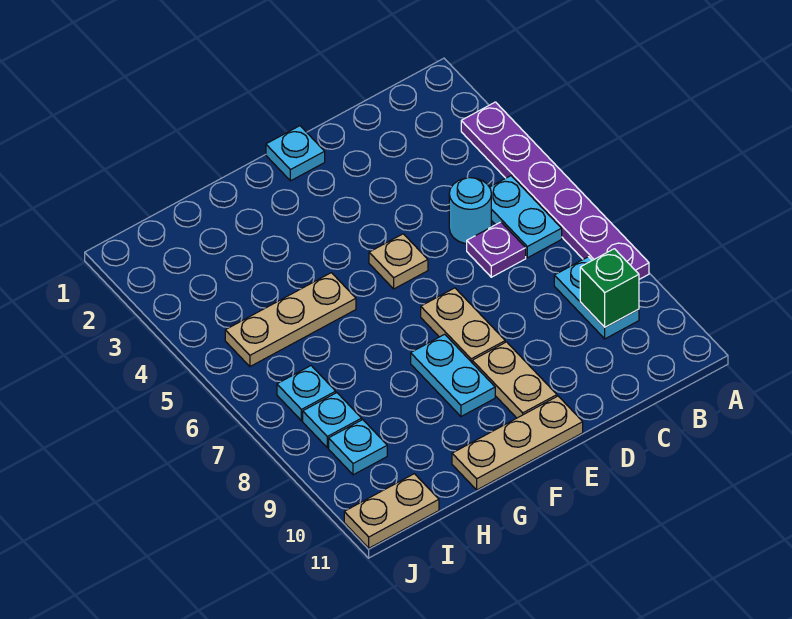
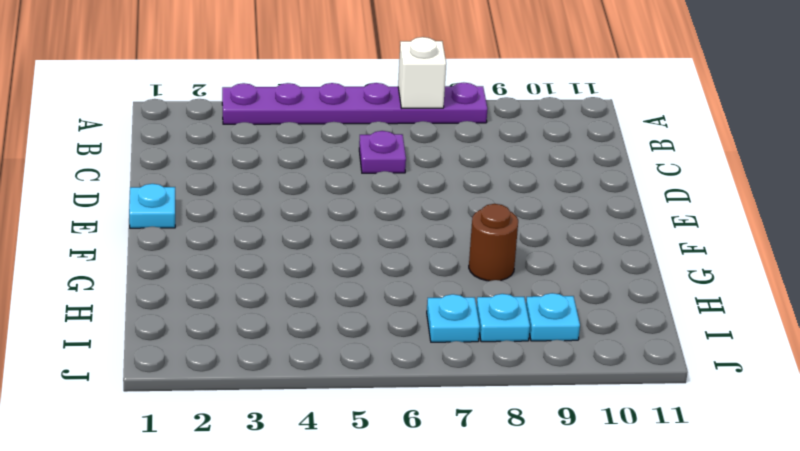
white brick A7 level 2 -> none
brown round brick G8 level 1 -> none
none -> cyan plate B5:B6 level 1
none -> cyan plate B8:B9 level 1
none -> cyan round brick C5 level 1

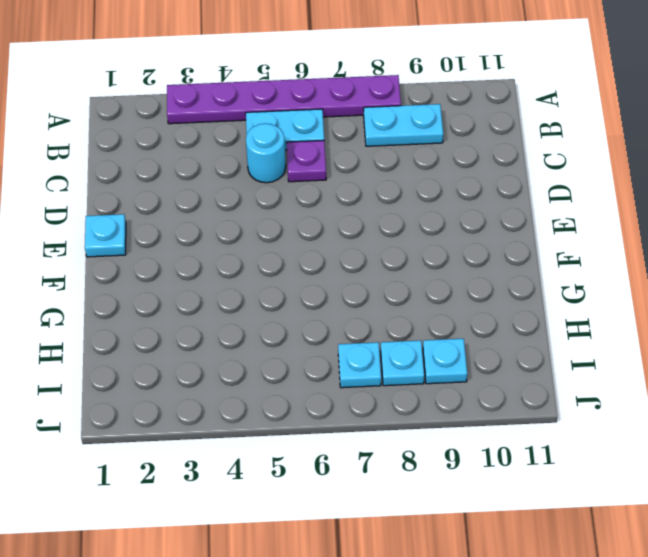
none -> tan plate E5 level 1
none -> tan plate E7:E8 level 1
none -> tan plate E9:E10 level 1

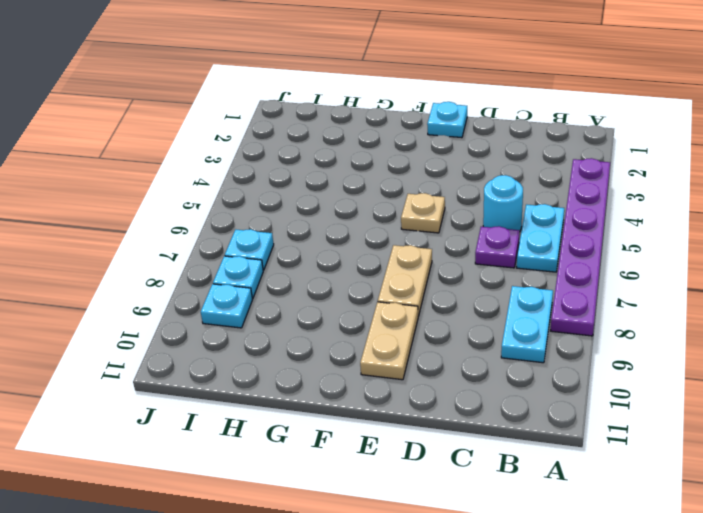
none -> tan plate E11:G11 level 1
none -> cyan plate F8:F9 level 1
none -> tan plate G5:I5 level 1

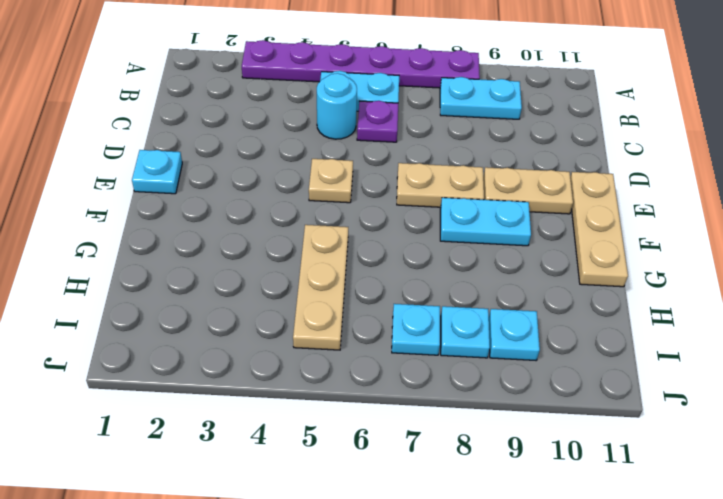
none -> tan plate I11:J11 level 1
none -> green brick B9 level 2

